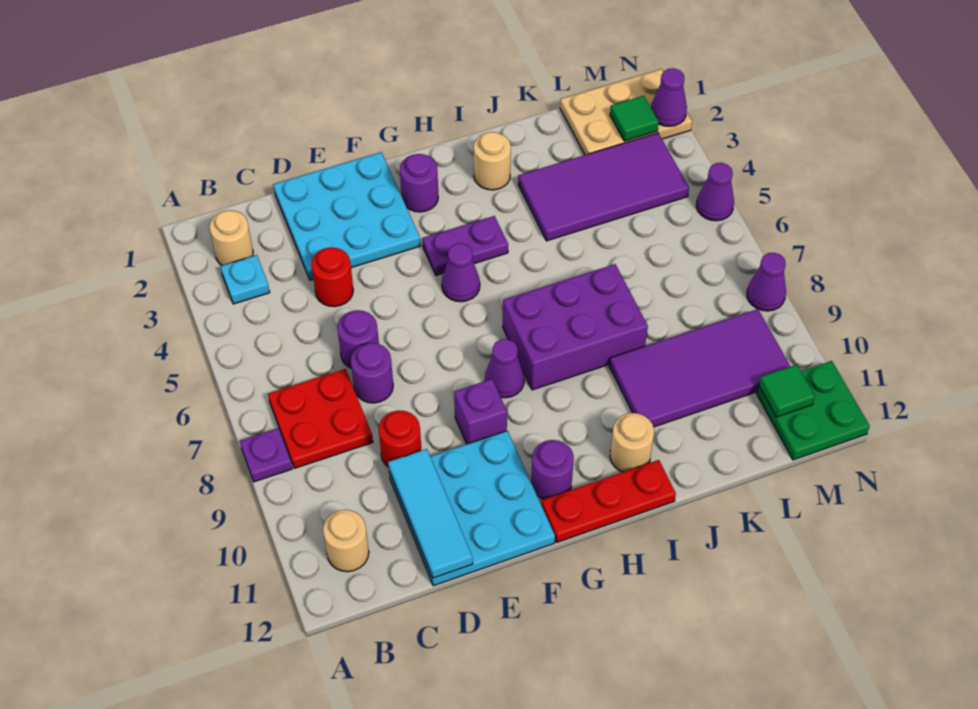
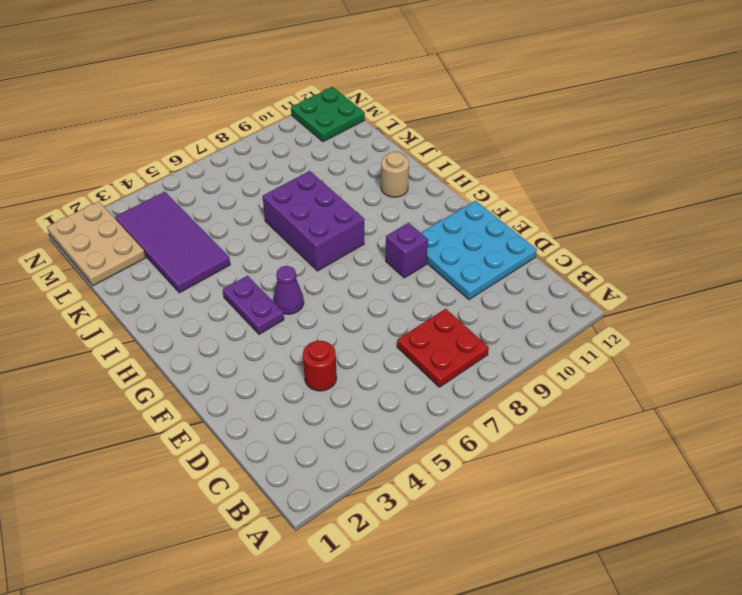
none -> purple plate A8 level 1
none -> tan round brick B2 level 1
none -> cyan plate B3 level 1
none -> tan round brick B11 level 1

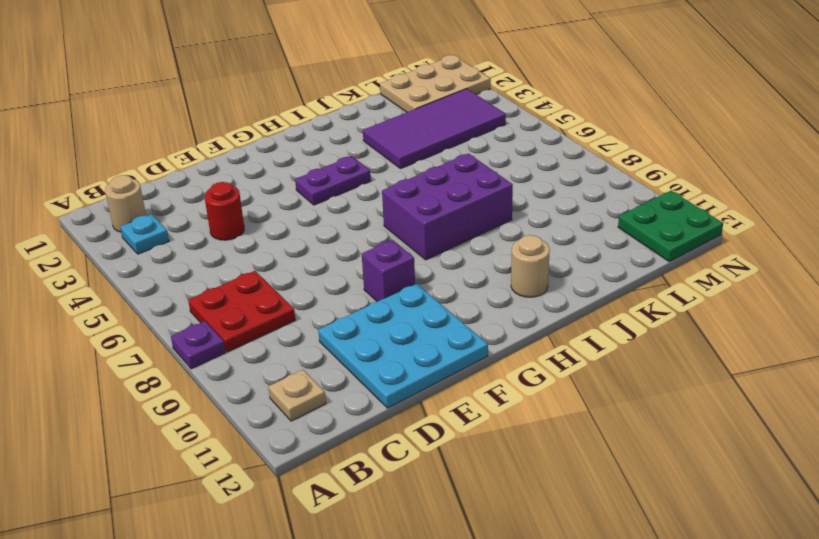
tan plate B11 level 1 -> tan round brick B11 level 1
none -> cyan plate D1:F3 level 1
none -> purple round brick D6 level 1
none -> purple round brick D7 level 1
none -> red round brick D9 level 1

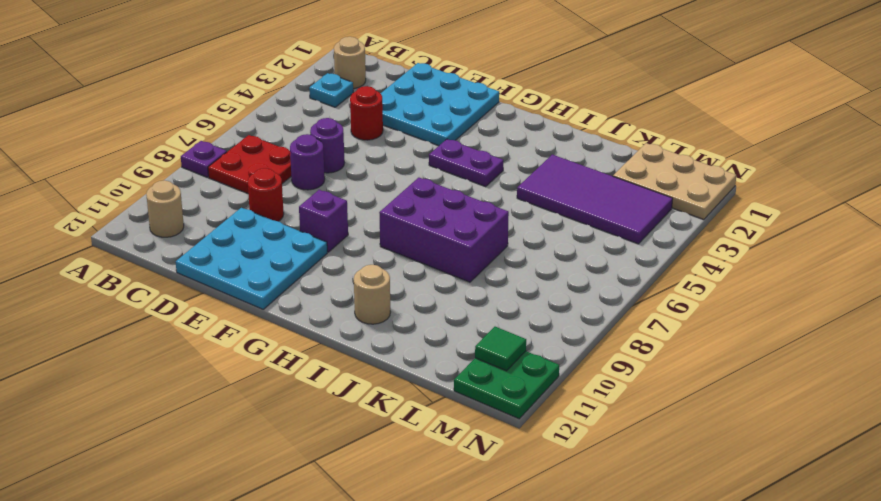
none -> purple round brick G2 level 1
none -> purple cone G5 level 1
none -> purple cone G8 level 1
none -> purple round brick G11 level 1

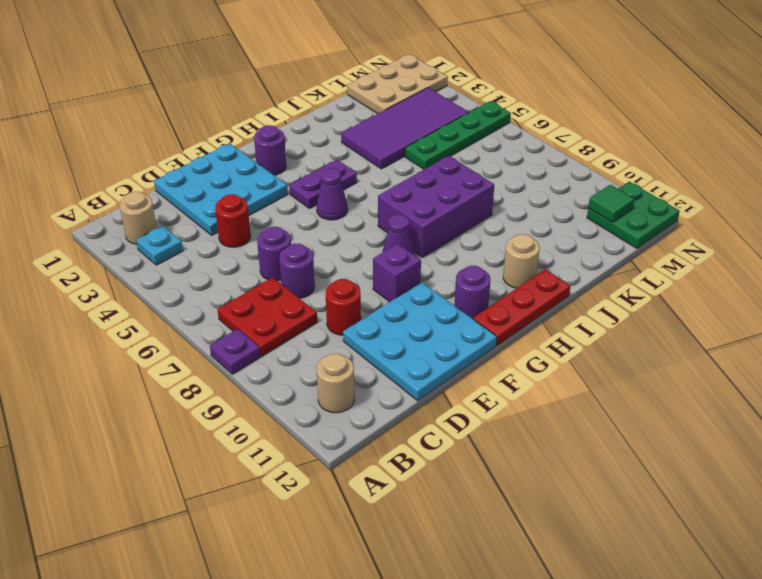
green plate K5:N5 level 1 -> purple cone N5 level 1
none -> tan round brick I2 level 1
none -> purple tile J9:M10 level 1
none -> purple cone N8 level 1
none -> cyan tile D10:D12 level 2

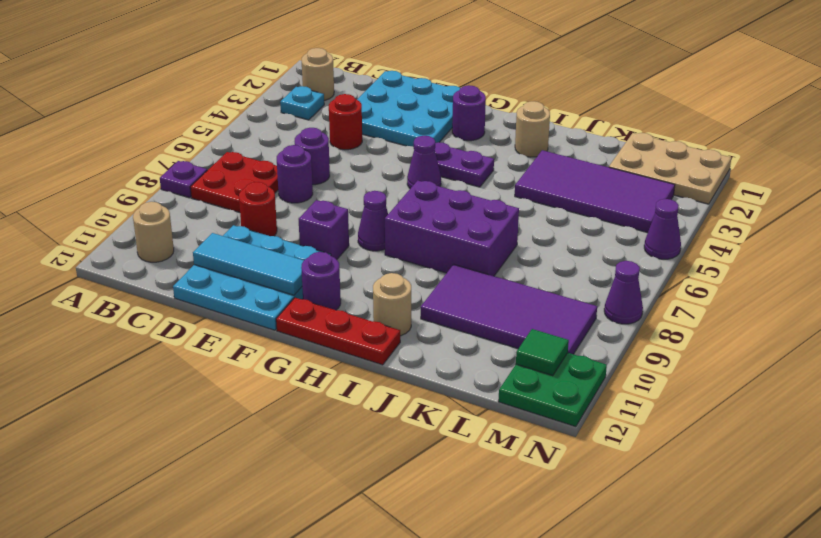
cyan tile D11:F11 level 2 -> cyan tile D10:D12 level 2
none -> green tile M2 level 2
none -> purple cone N2 level 2

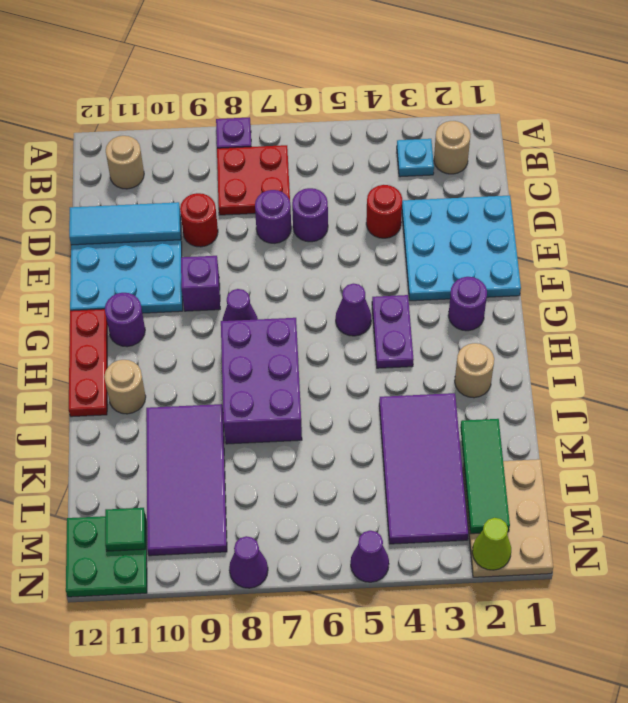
green tile K2:M2 level 2 -> green tile M2 level 2
lime cone N2 level 2 -> purple cone N2 level 2

